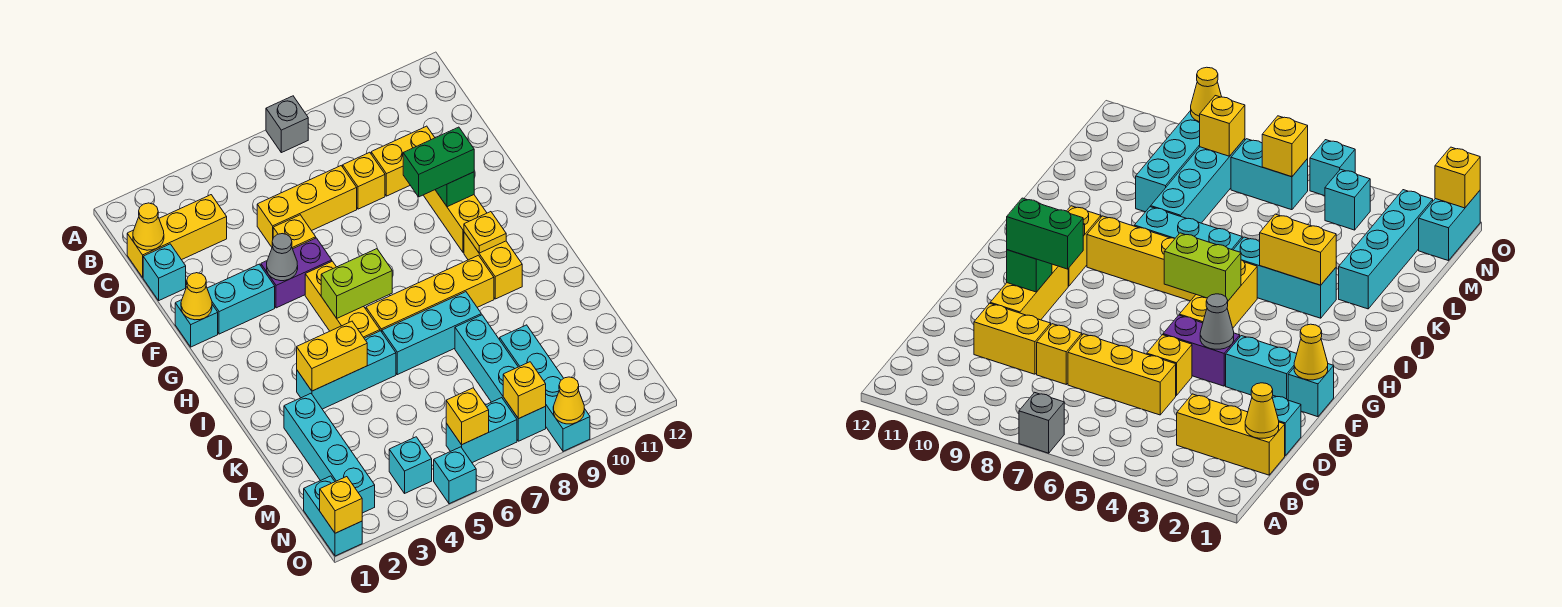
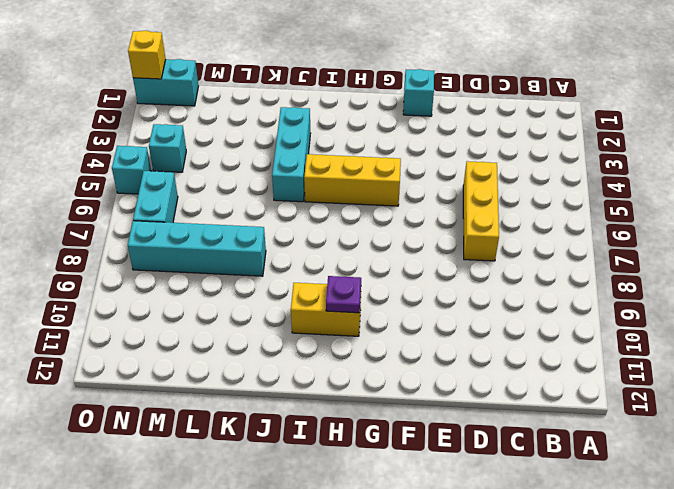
purple plate H10 level 2 -> yellow plate H10 level 2
none -> grey brick A7 level 1
none -> yellow brick C1:C3 level 1
none -> cyan brick D1 level 1
none -> yellow brick D8 level 1

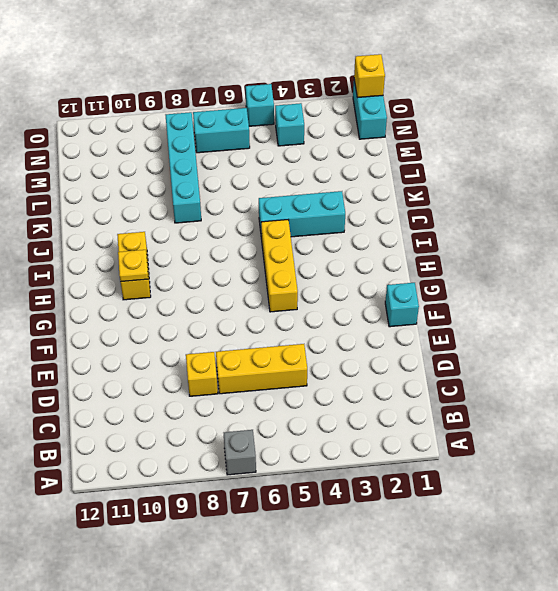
none -> yellow brick C1:C3 level 1
none -> cyan brick D1 level 1
none -> yellow brick D9:D10 level 1
none -> yellow brick E5 level 1

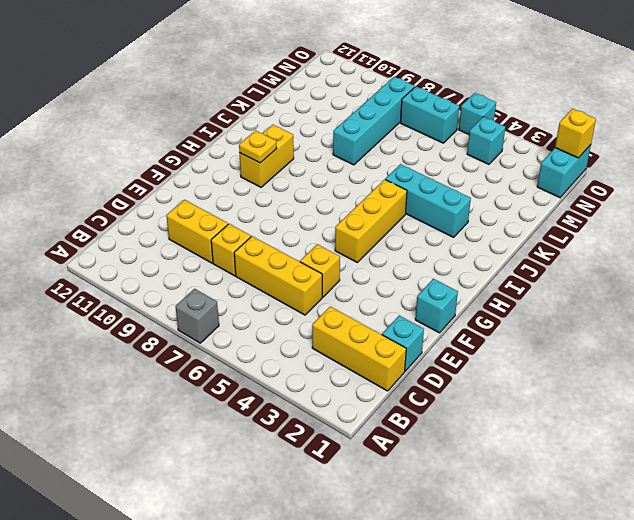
none -> yellow brick E10:G10 level 1
none -> cyan brick F2:F3 level 1
none -> purple brick F4:F5 level 1
none -> yellow brick I6:I9 level 1

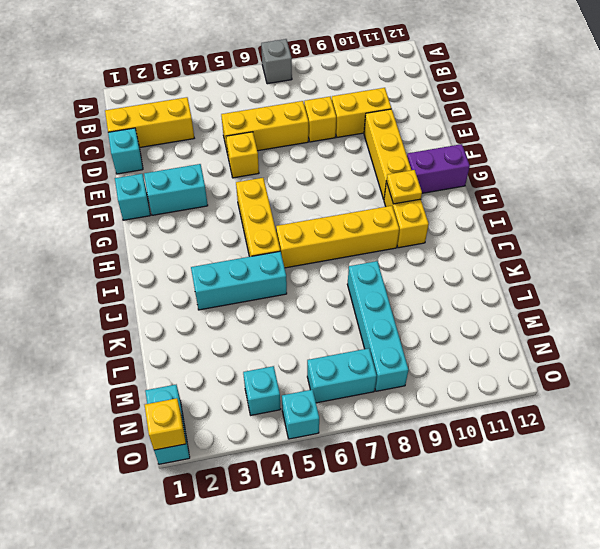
purple brick G11:G12 level 1 -> purple brick F4:F5 level 1
none -> cyan brick J6:J8 level 1
none -> cyan brick K2:N2 level 1
none -> cyan brick L9:O9 level 1
none -> yellow cone C1 level 2

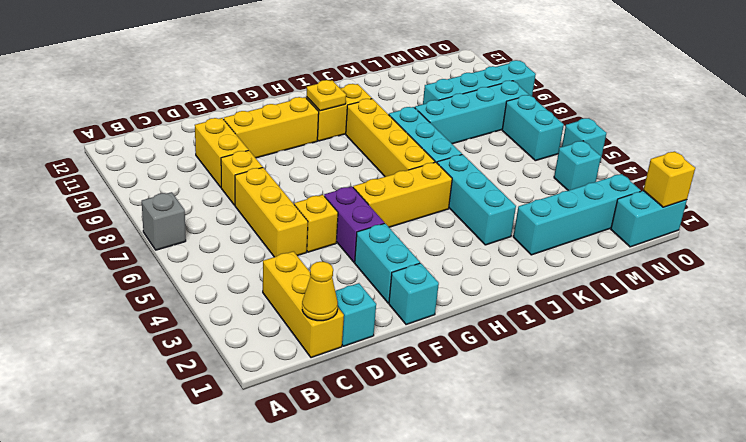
none -> yellow cone F1 level 2
none -> grey cone F4 level 2
none -> green brick F10 level 2
none -> lime brick H5:H6 level 2

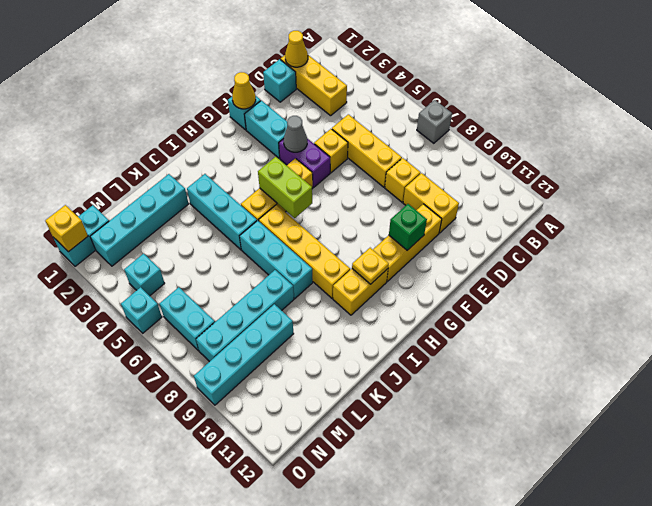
none -> yellow brick J3:J4 level 2
none -> yellow brick N6 level 2
none -> yellow brick N8 level 2
none -> yellow cone O9 level 2

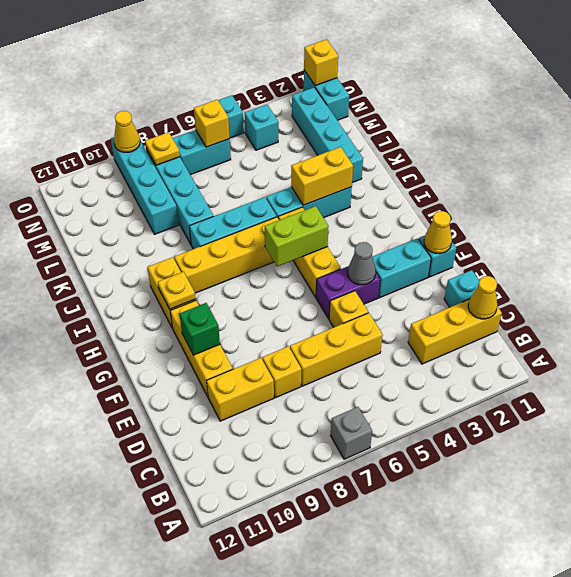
yellow plate N8 level 2 -> yellow brick N8 level 2
none -> green brick F9:F10 level 3

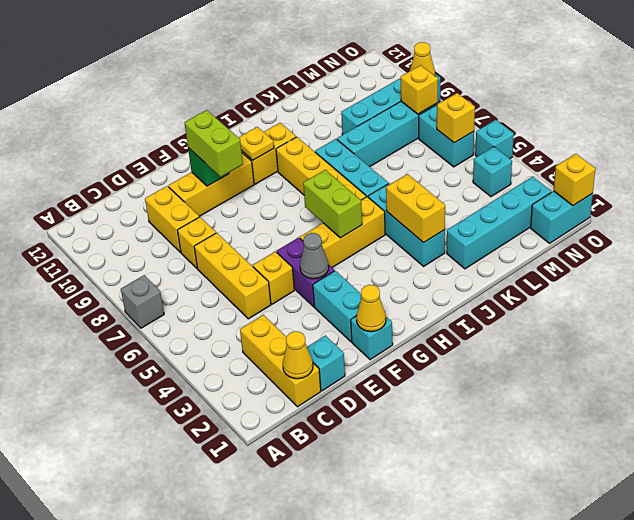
lime brick F9:F10 level 3 -> green brick F9:F10 level 3

